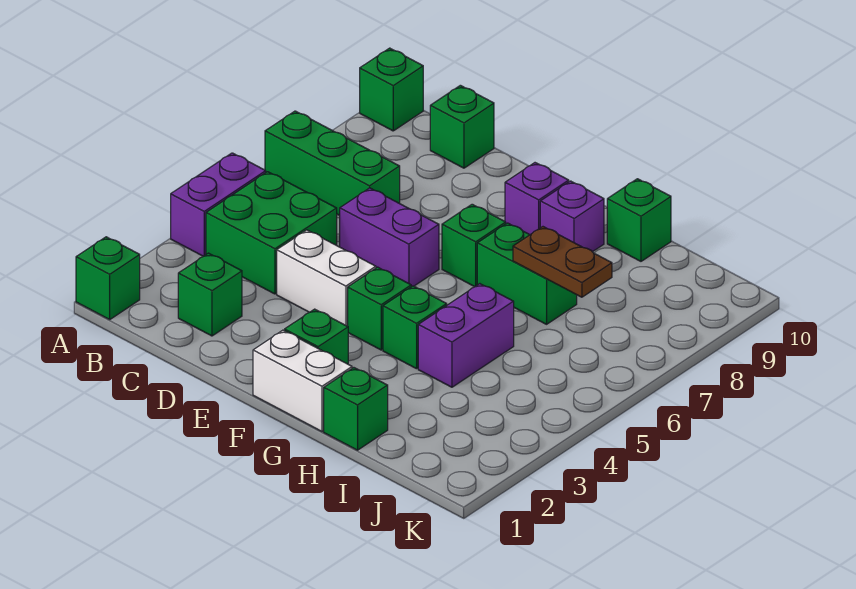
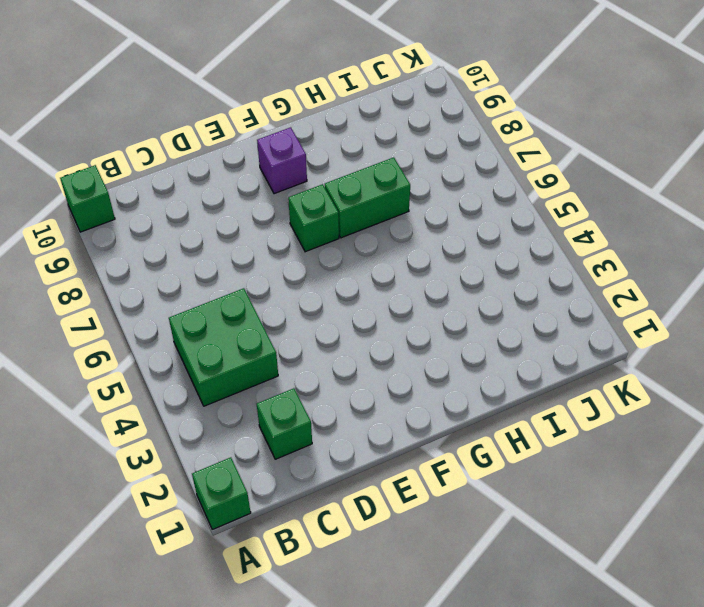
none -> purple brick A4:A5 level 1
none -> green brick A7:C7 level 1
none -> green brick C10 level 1

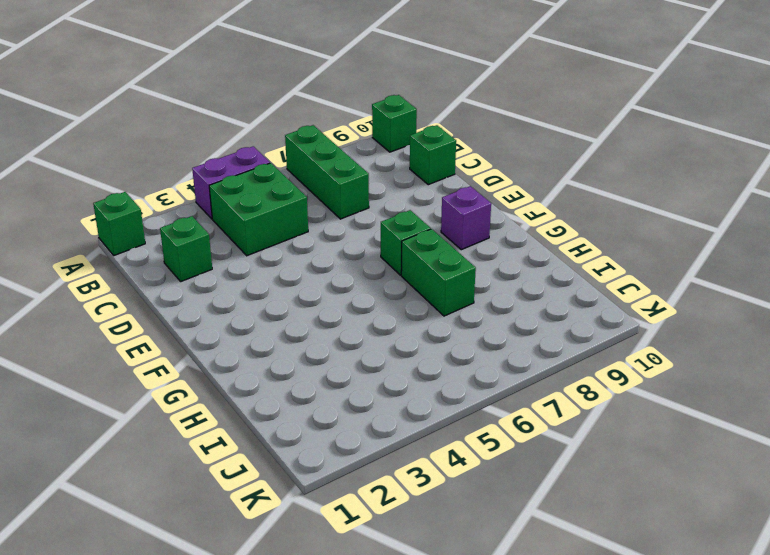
none -> white brick D4:E4 level 1
none -> purple brick D6:E6 level 1
none -> white brick F1:G1 level 1

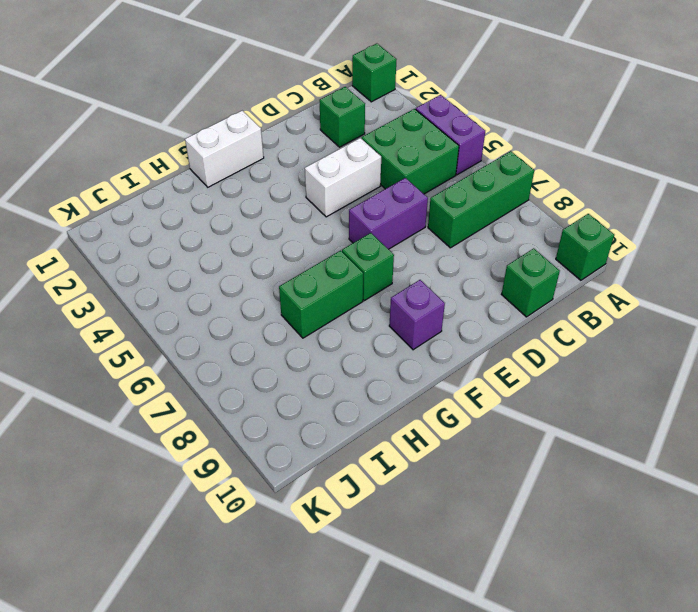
none -> green brick F2 level 1
none -> green brick F4 level 1
none -> green brick G4 level 1

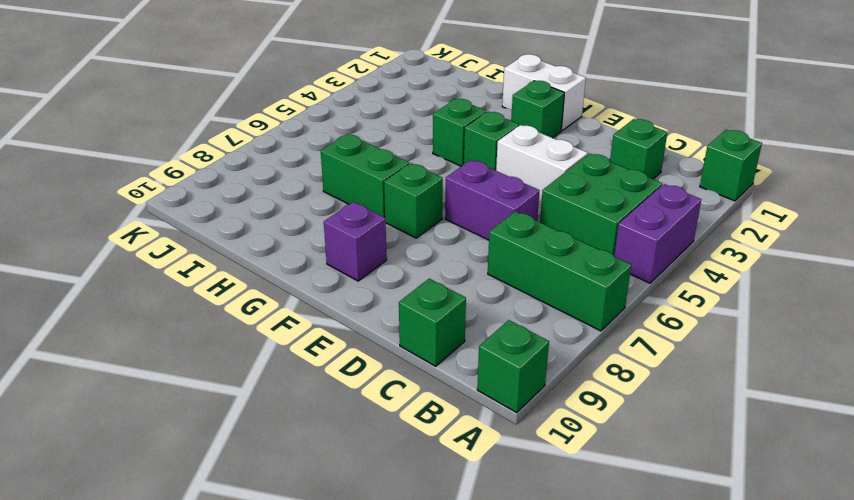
none -> purple brick G9 level 1
none -> green brick H1 level 1
none -> purple brick H4:H5 level 1

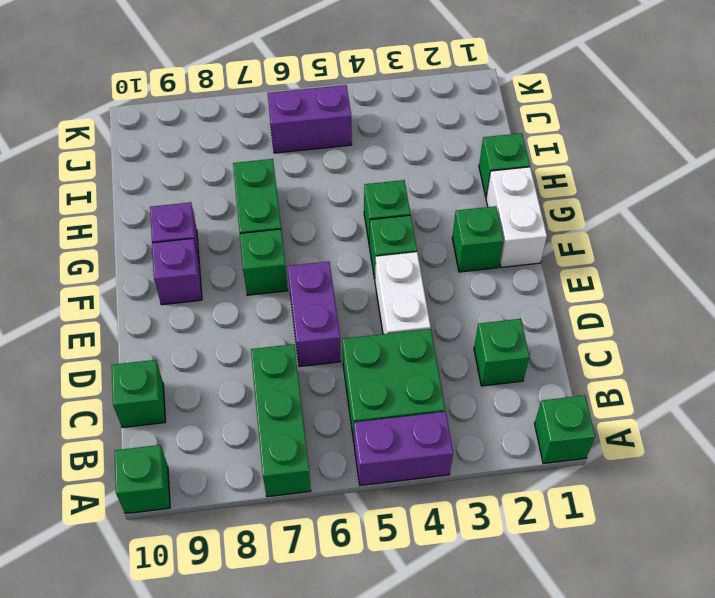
purple brick J5:J6 level 1 -> purple brick H4:H5 level 1
none -> green brick H10 level 1
none -> brown plate H7:I7 level 2

